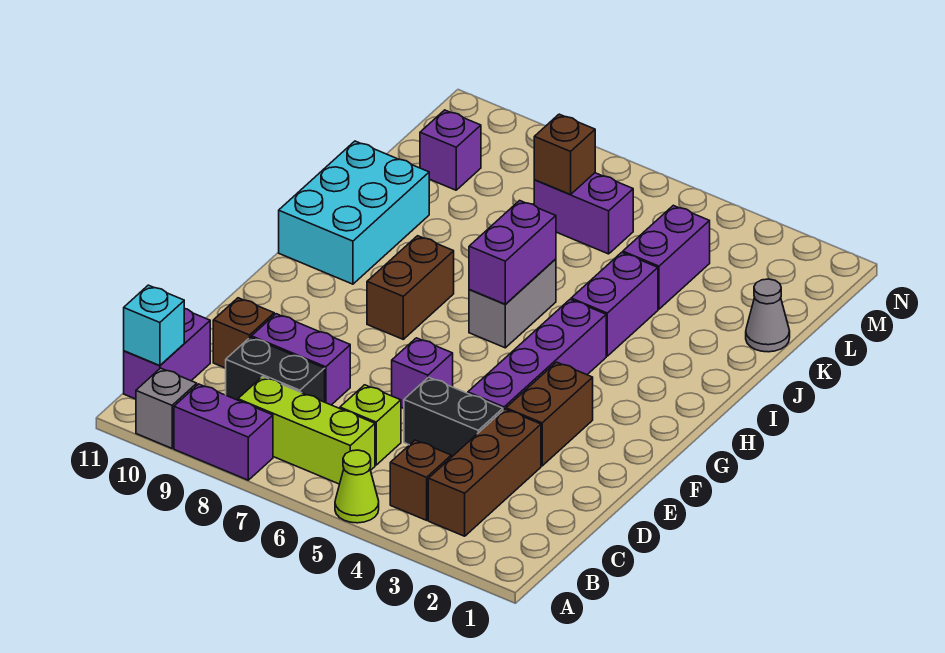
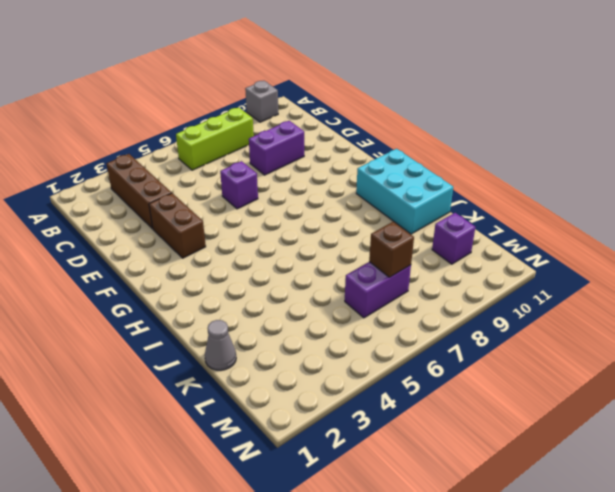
none -> lime cone A5 level 1
none -> purple brick A8:A9 level 1
none -> brown brick B4 level 1

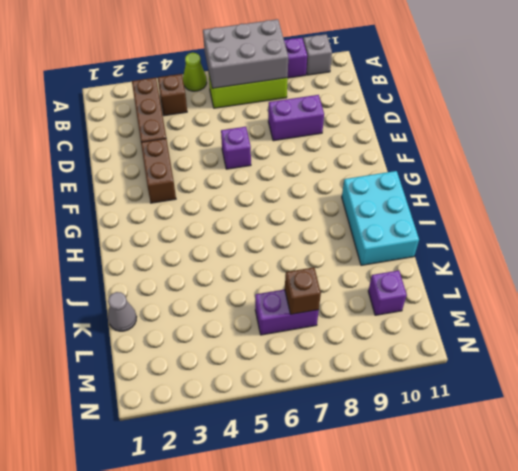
grey brick A6:B8 level 2 -> none
none -> purple brick B11:C11 level 1
none -> lime brick C6 level 1
none -> black brick C8:C9 level 1

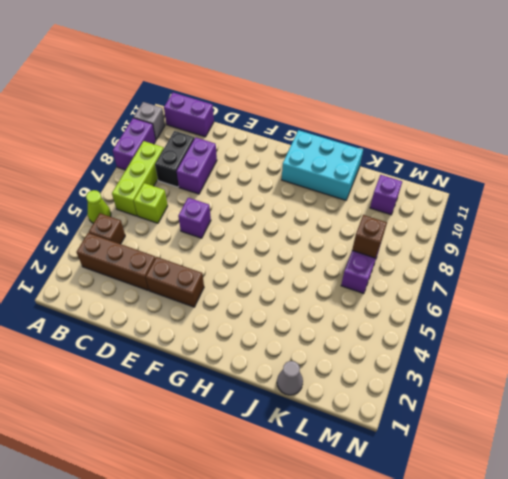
none -> black brick D4:D5 level 1
none -> brown brick D10 level 1
none -> purple brick E4:H4 level 1

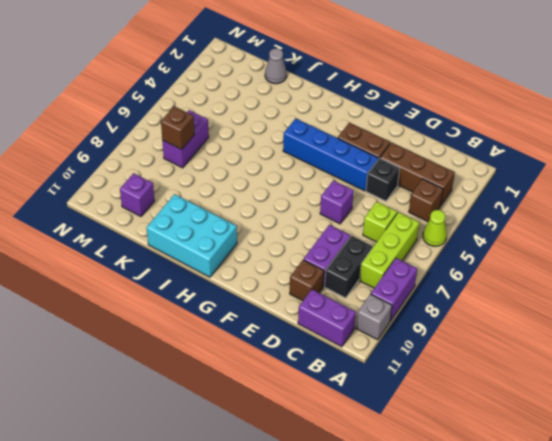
black brick D4 level 1 -> black brick D4:D5 level 1
blue brick E4:H4 level 1 -> purple brick E4:H4 level 1
none -> brown brick G8:H8 level 1
none -> grey brick H6:I6 level 1
none -> purple brick I4:J4 level 1

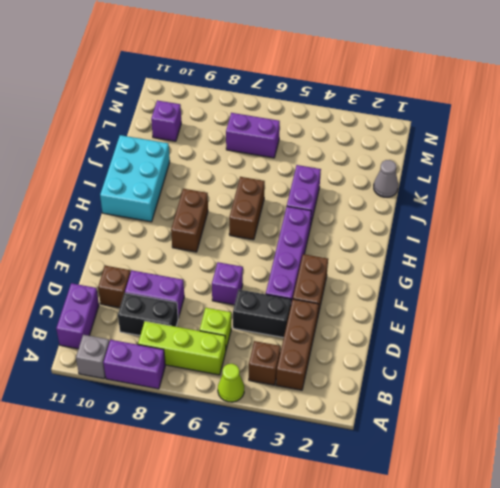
brown brick H6:I6 level 1 -> grey brick H6:I6 level 1
none -> purple brick K4:L4 level 1
none -> cyan brick B11 level 2
none -> purple brick H6:I6 level 2

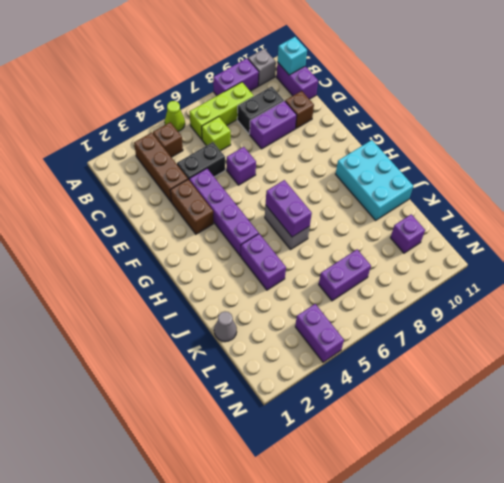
purple brick M4:N4 level 1 -> purple brick K4:L4 level 1
none -> brown brick G8:H8 level 1
none -> brown brick L7 level 2

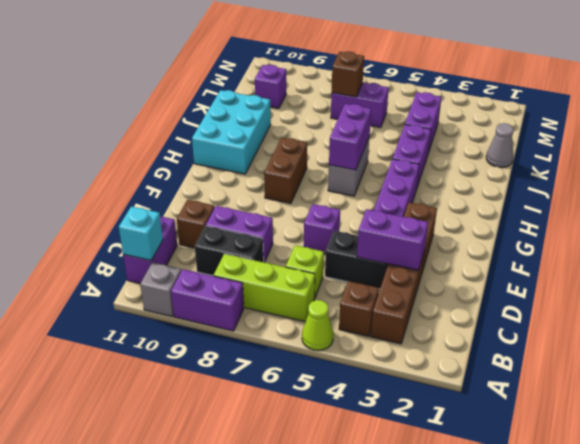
purple brick D3:D4 level 2 -> none

